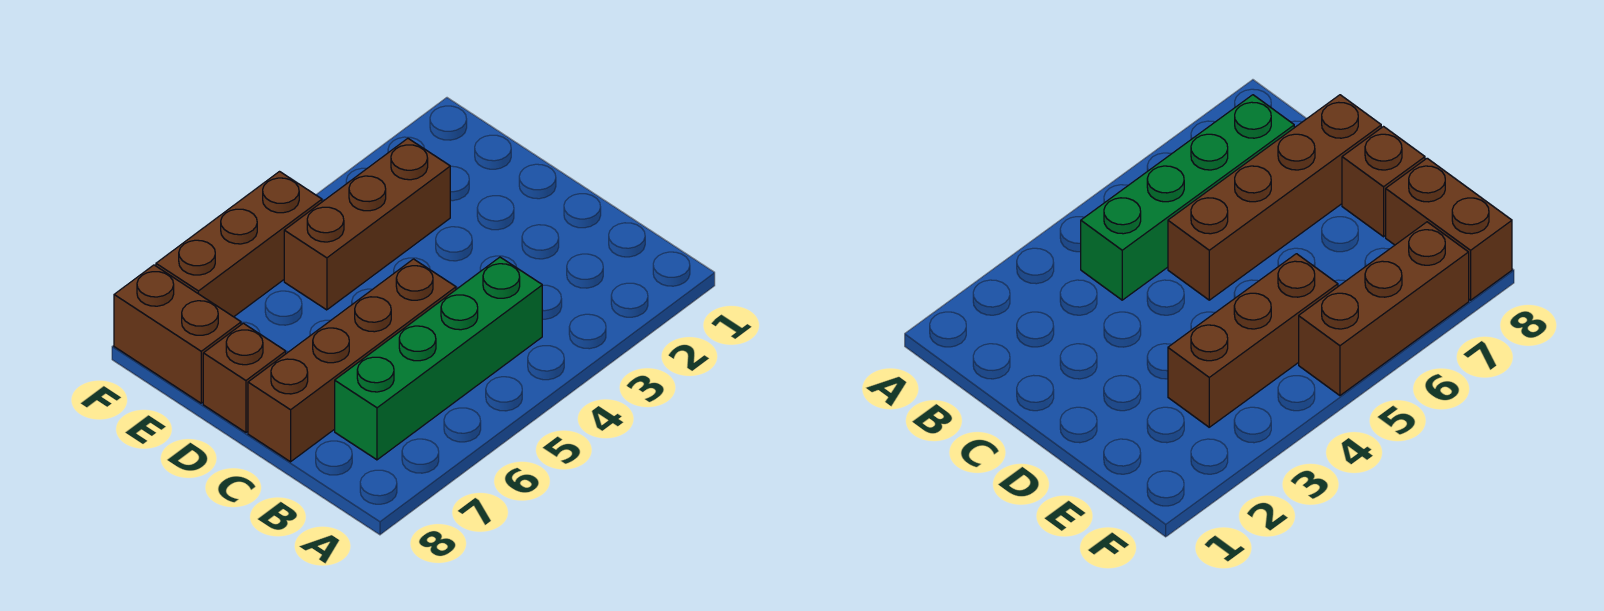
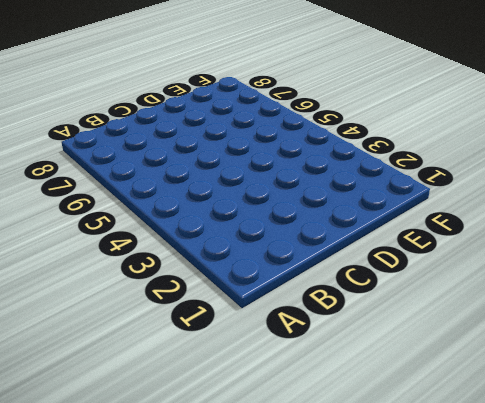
none -> green brick B4:B7 level 1
none -> brown brick C5:C8 level 1

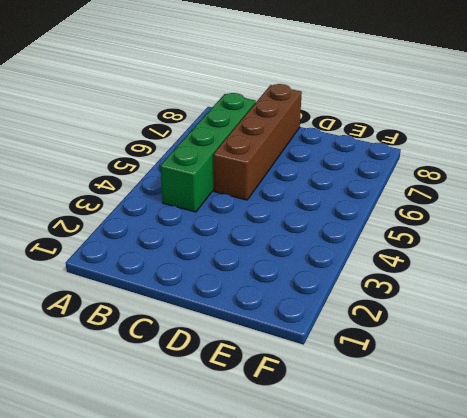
none -> brown brick D8 level 1
none -> brown brick E3:E5 level 1

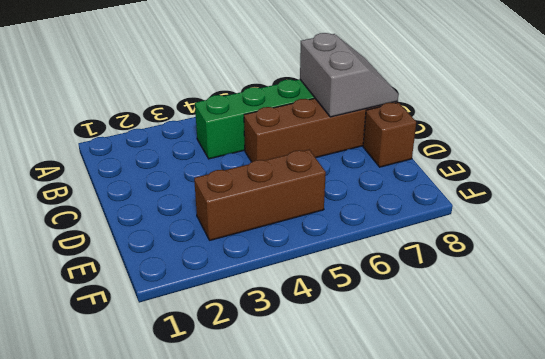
grey slope B7:C8 level 2 top 7 -> none
none -> brown brick E8:F8 level 1
none -> brown brick F5:F7 level 1

